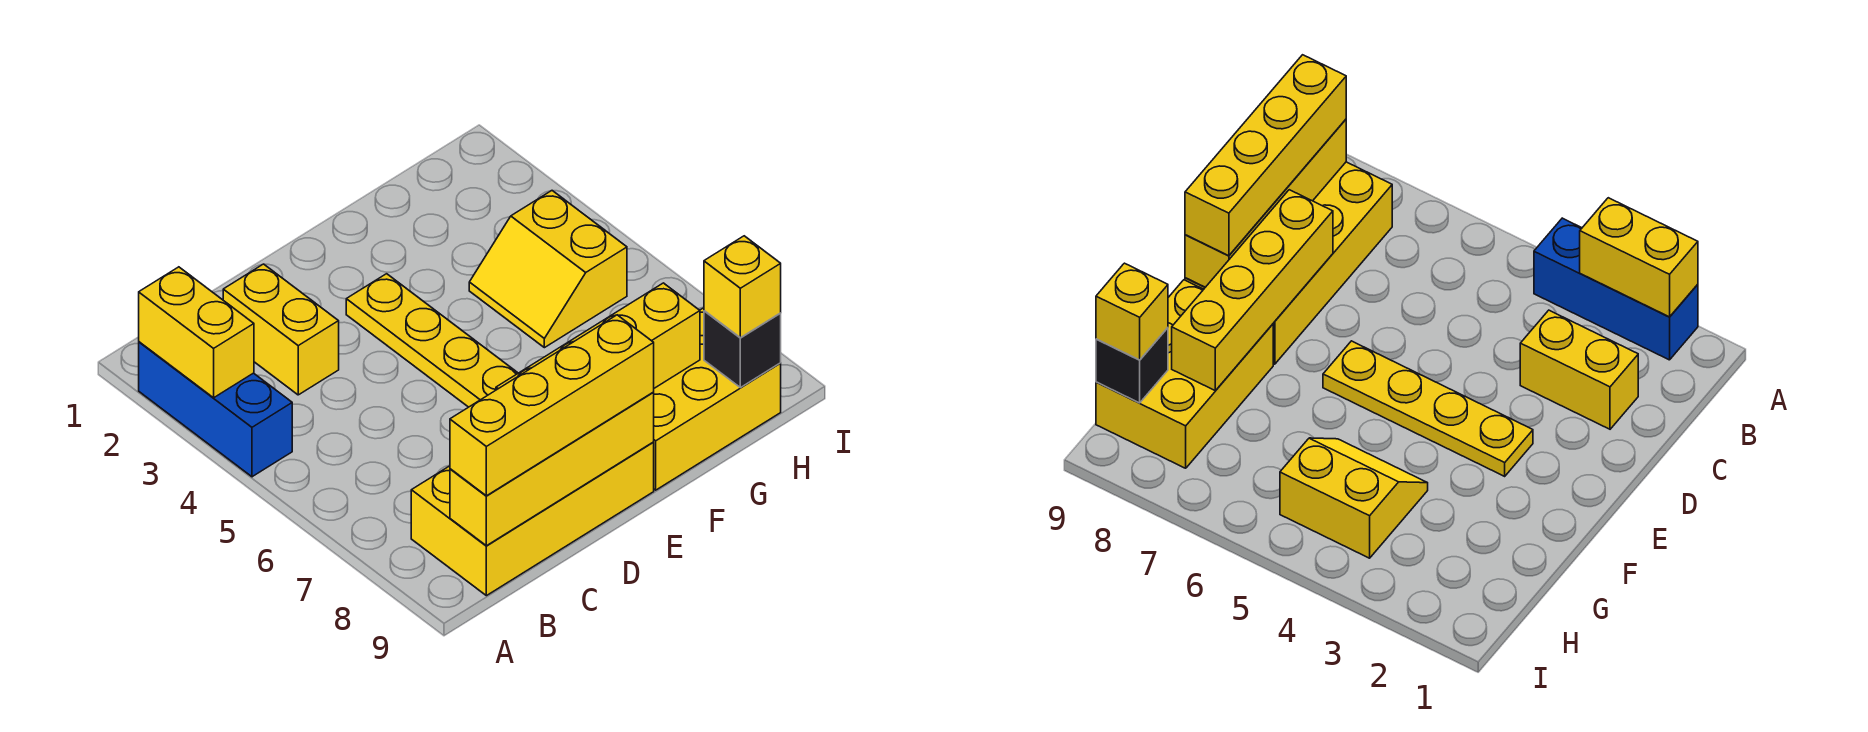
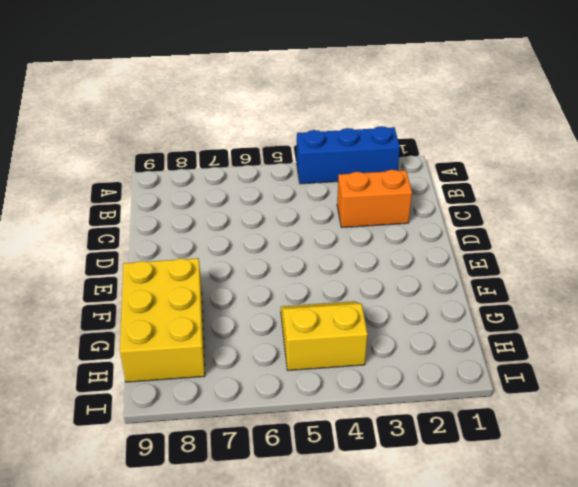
orange brick C2:C3 level 1 -> yellow brick C2:C3 level 1
none -> yellow brick B8:E9 level 1
none -> yellow plate E3:E6 level 1
none -> yellow brick A2:A3 level 2

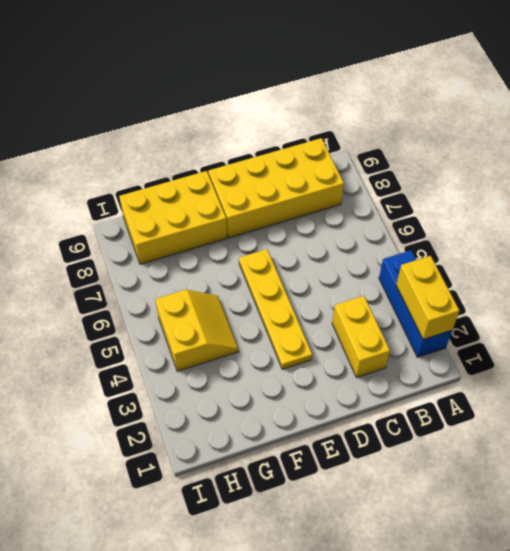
none -> yellow brick B9:E9 level 2
none -> yellow brick D8:G8 level 2
none -> black brick H9 level 2

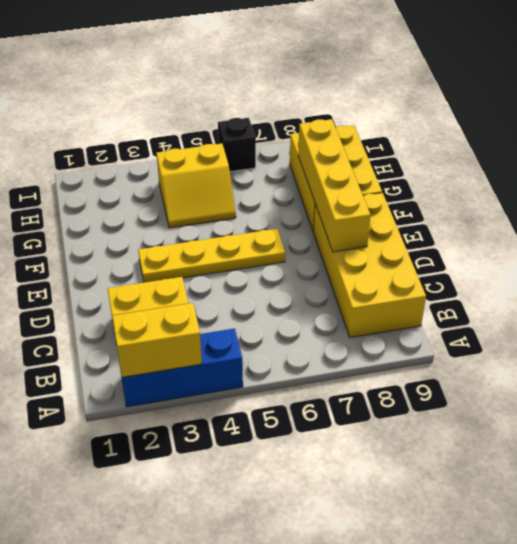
black brick I6 level 1 -> black brick H9 level 2
none -> yellow brick B9:E9 level 2
none -> yellow brick B9:E9 level 3
none -> yellow brick H9 level 3

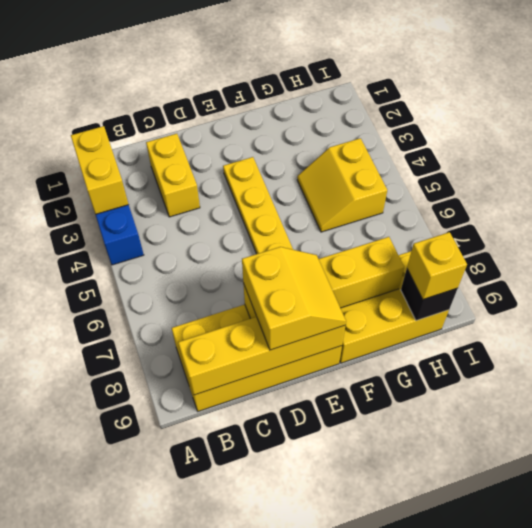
yellow slope D8:E9 level 3 top D -> yellow brick B9:E9 level 3

